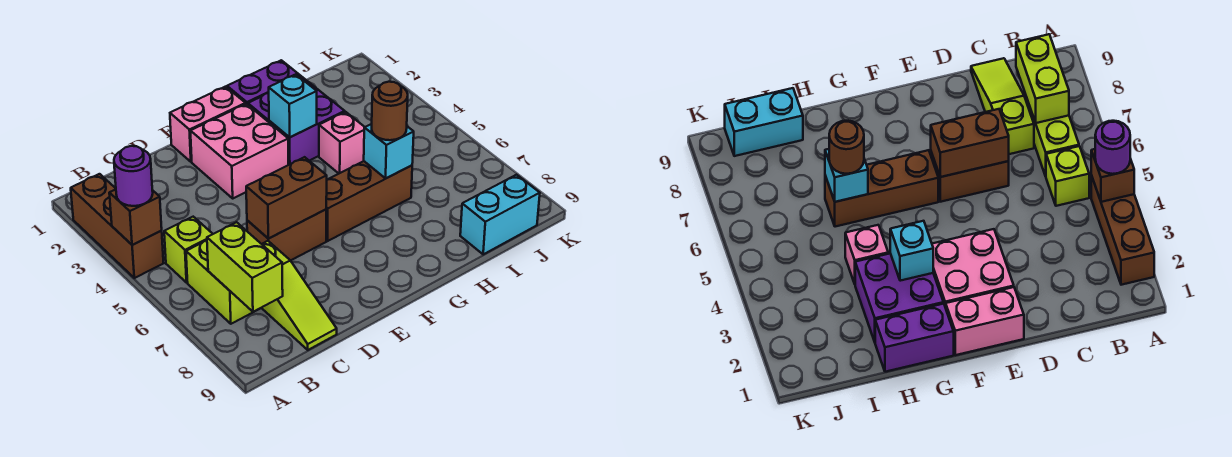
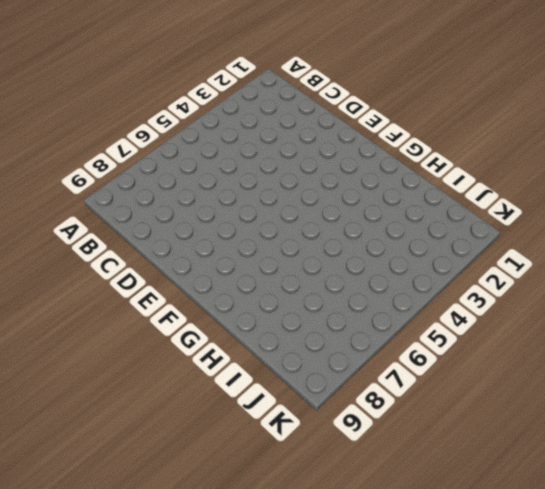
none -> brown brick A2:A4 level 1
none -> lime brick B5 level 1
none -> lime brick B6:B7 level 1

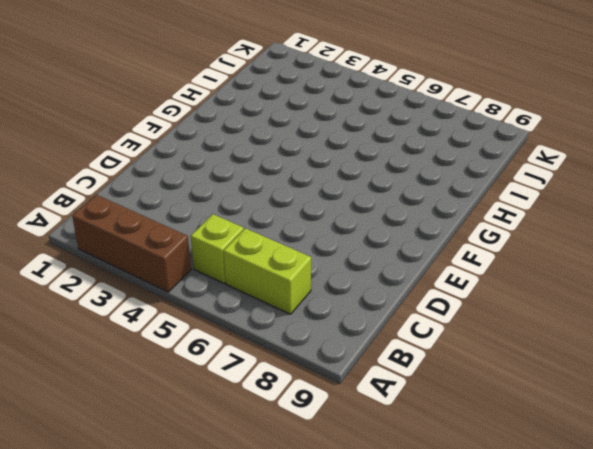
none -> lime slope C7:C9 level 1 top 7
none -> brown brick D6:E6 level 1
none -> pink brick E1:F1 level 1

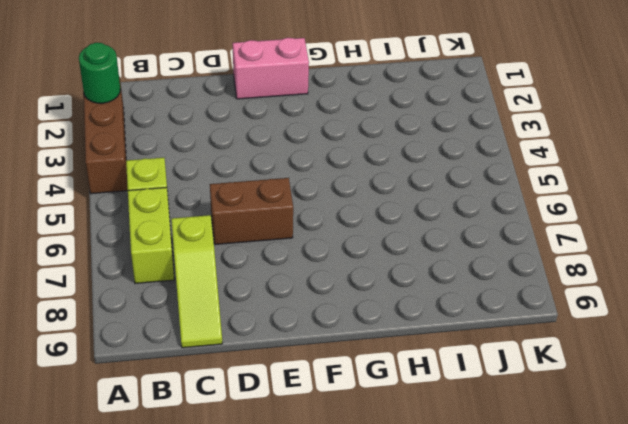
green round brick A2 level 2 -> none
none -> pink brick E2:F3 level 1
none -> brown brick F6:H6 level 1
none -> purple brick G1:H1 level 1

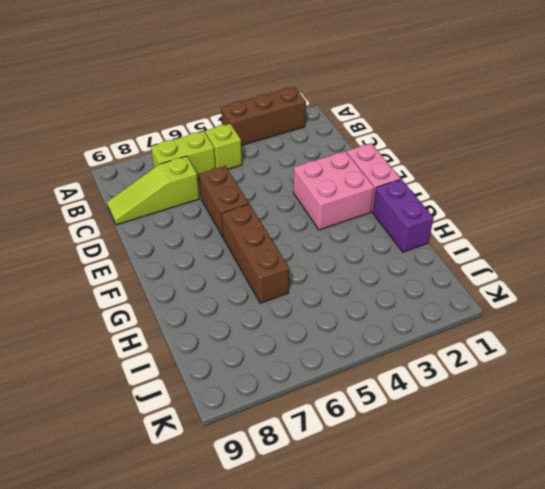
none -> purple brick G2:H3 level 1
none -> pink brick H4 level 1
none -> cyan brick I9:J9 level 1

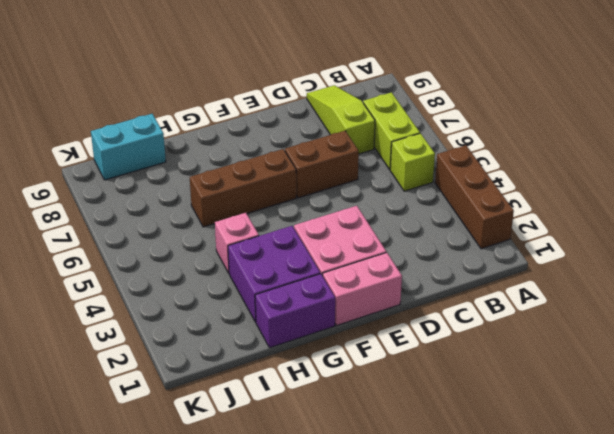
none -> brown brick A4 level 2
none -> lime brick B7:B8 level 2
none -> brown brick D6:E6 level 2

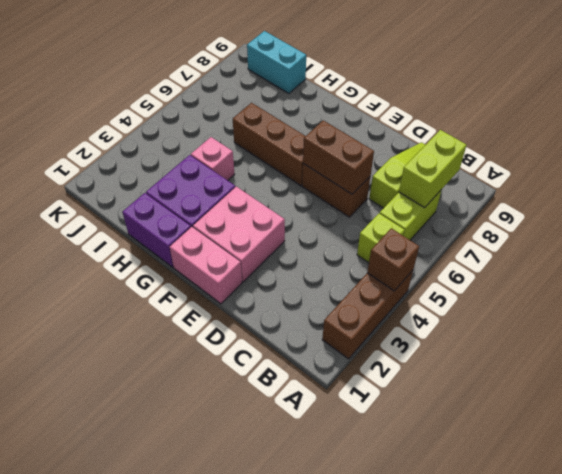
none -> cyan brick G3 level 2
none -> cyan brick H6 level 2
none -> purple round brick A4 level 3

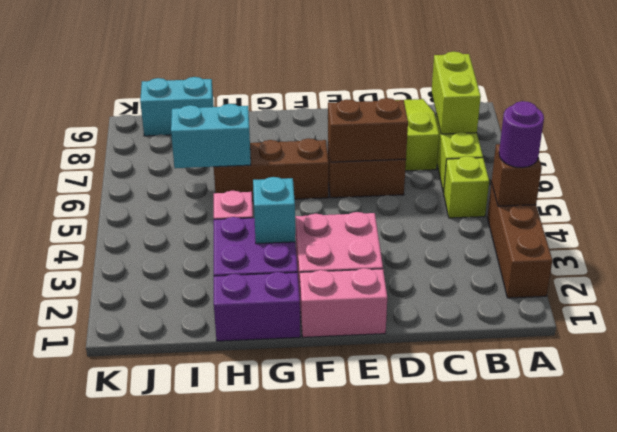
cyan brick H6:I6 level 2 -> cyan brick H6 level 2
none -> brown round brick H6 level 3

